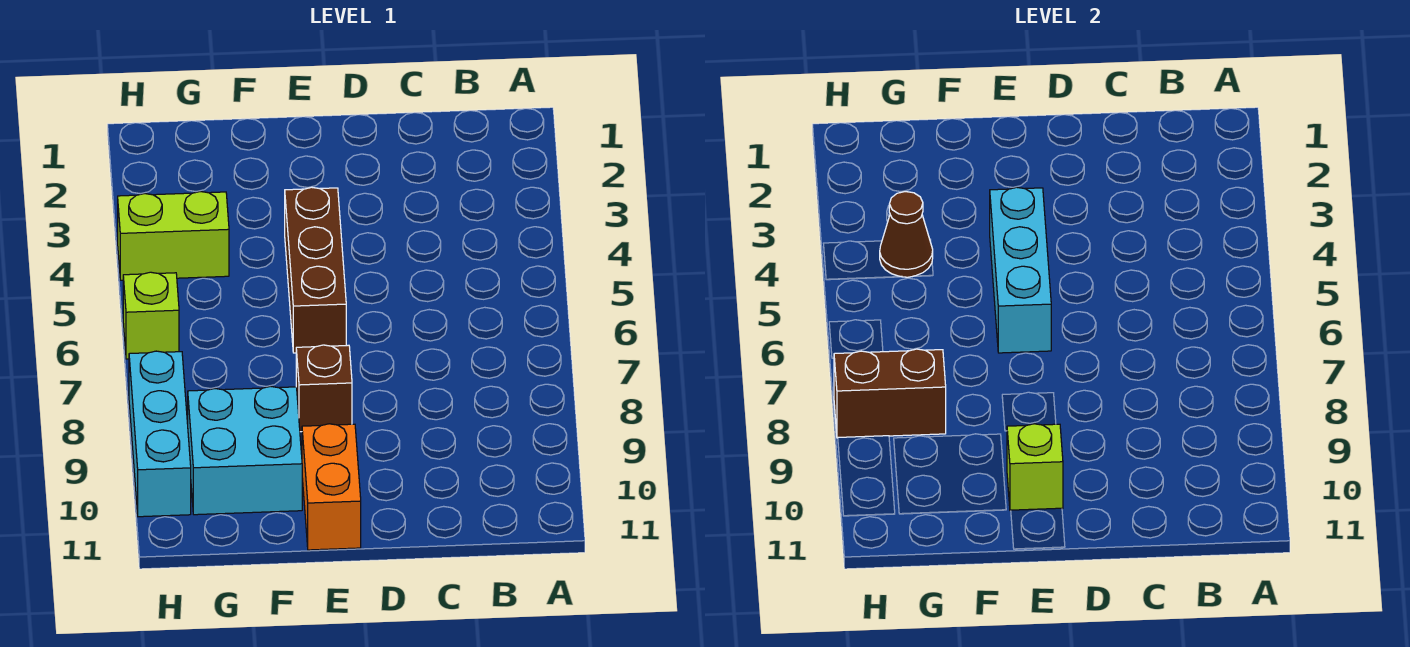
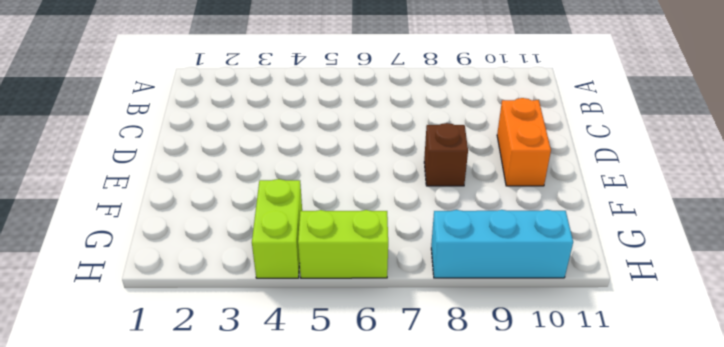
orange brick D10:E10 level 1 -> orange brick E10:E11 level 1
lime brick H5:H6 level 1 -> lime brick H6 level 1
none -> brown brick E4:E6 level 1
none -> cyan brick F9:G10 level 1

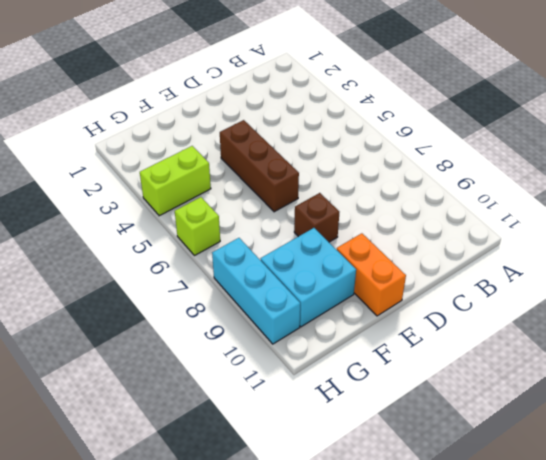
none -> cyan brick E4:E6 level 2
none -> lime brick E10 level 2

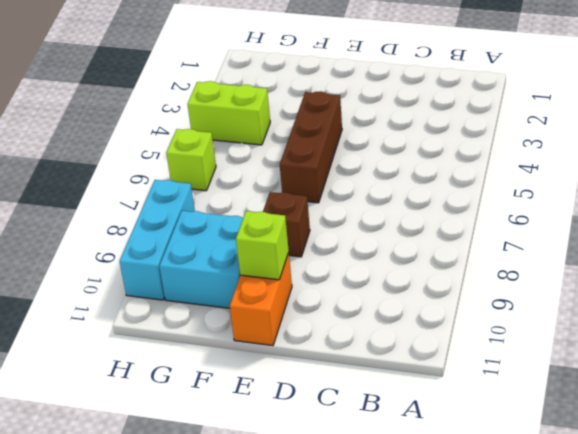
none -> cyan brick E4:E6 level 2
none -> brown cone G4 level 2

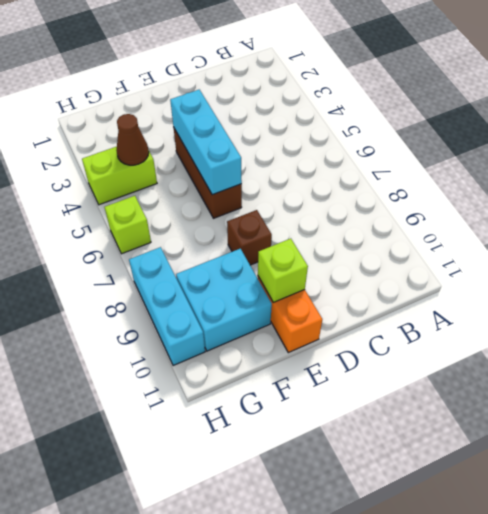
none -> brown brick G8:H8 level 2

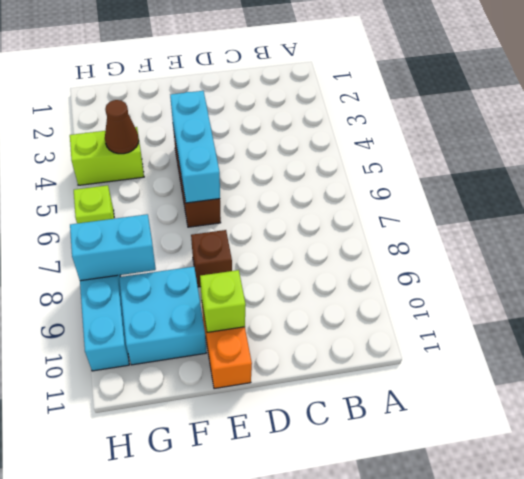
cyan brick G8:H8 level 2 -> brown brick G8:H8 level 2

